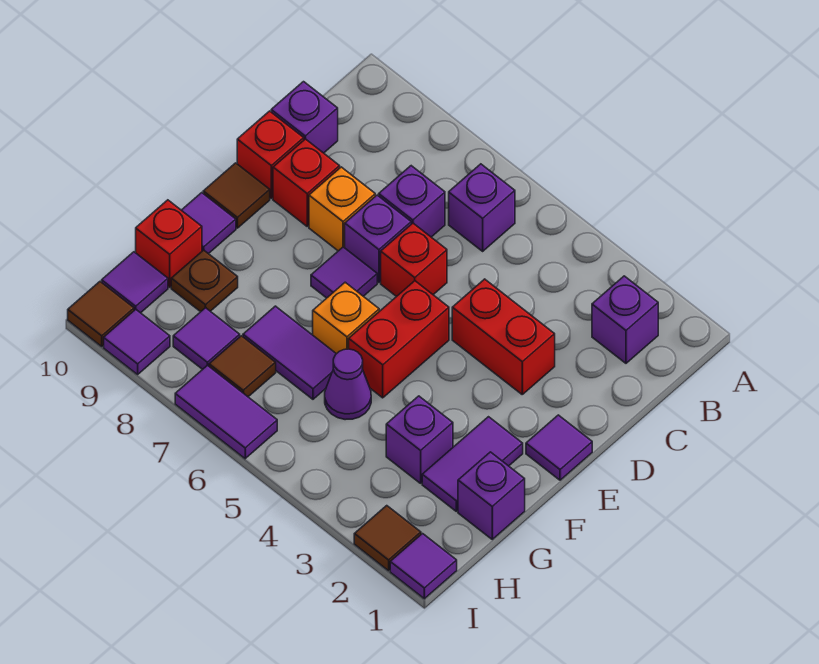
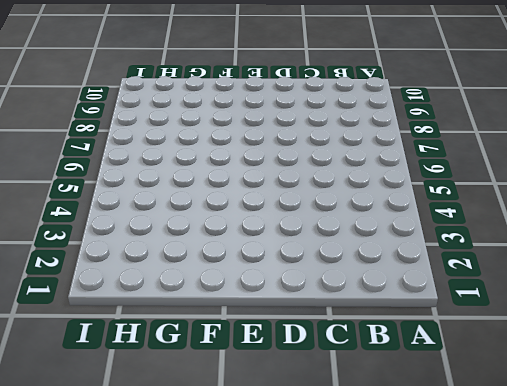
none -> purple brick B2 level 1
none -> purple brick B6 level 1
none -> purple brick C7 level 1
none -> purple brick C10 level 1

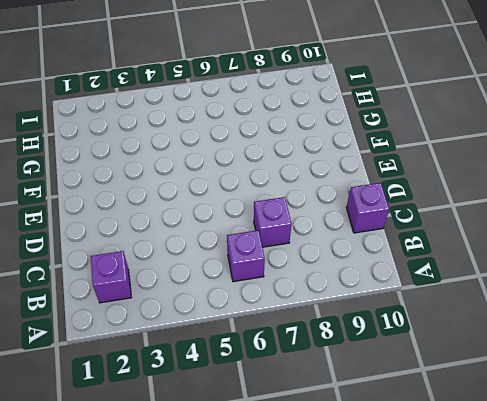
none -> red brick D3:D4 level 1
none -> red brick D6 level 1
none -> purple brick D7 level 1
none -> orange brick D8 level 1

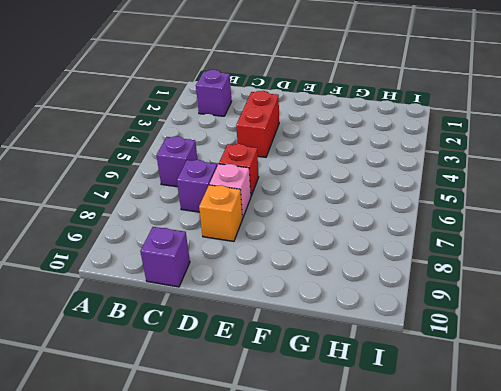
pink brick D7 level 1 -> purple brick D7 level 1
none -> red brick D9 level 1
none -> red brick D10 level 1
none -> purple tile E1 level 1
none -> red brick E5:F5 level 1

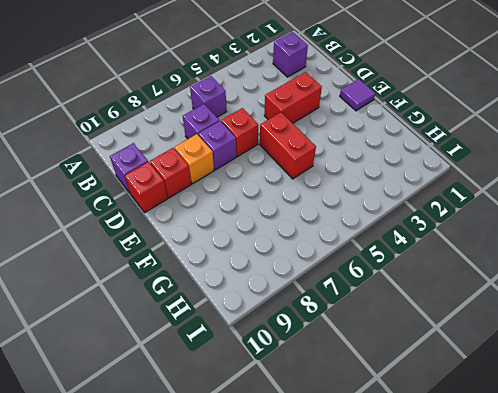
none -> purple tile E7 level 1
none -> brown tile E10 level 1
none -> purple tile F2:G2 level 1
none -> orange brick F6 level 1

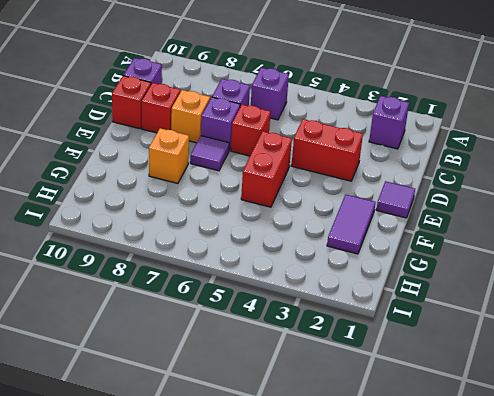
orange brick F8 level 1 -> orange brick F6 level 1
none -> brown tile E10 level 1
none -> purple tile F10 level 1
none -> purple brick G1 level 1
none -> purple brick G3 level 1

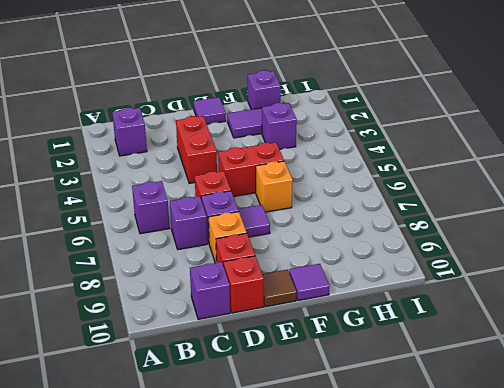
none -> purple cone G5 level 1
none -> purple tile G6:G7 level 1
none -> brown plate G9 level 1
none -> red brick G10 level 1

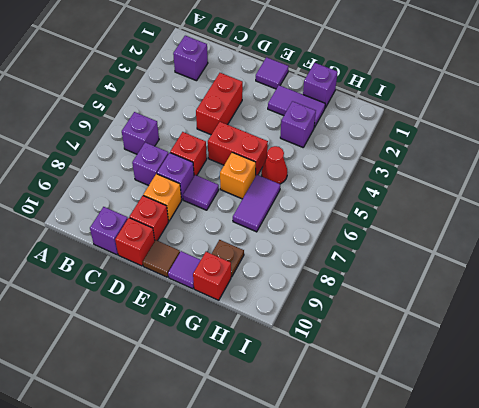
red cone G5 level 1 -> purple cone G5 level 1
none -> brown tile H7 level 1
none -> purple tile H8 level 1
none -> purple tile H10 level 1
none -> purple tile I1 level 1

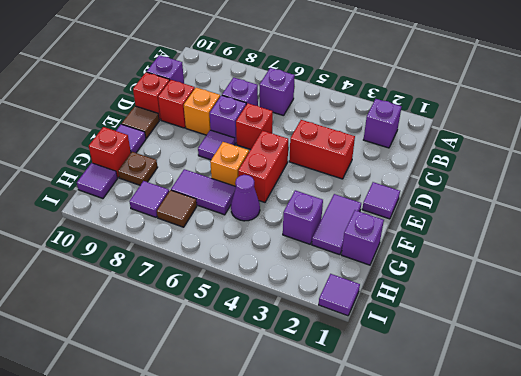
none -> brown tile I2 level 1
none -> purple tile I6:I7 level 1
none -> purple tile I9 level 1
none -> brown tile I10 level 1

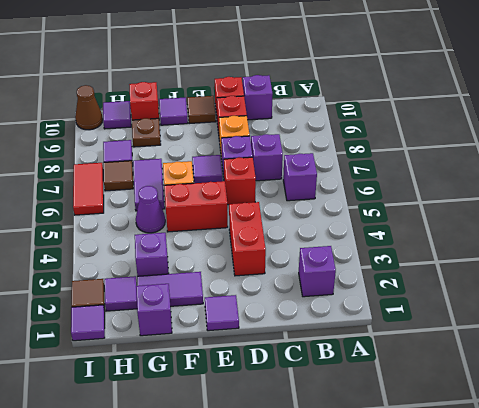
purple tile H2 level 1 -> purple tile I9 level 1
red tile I6:I7 level 1 -> purple tile I6:I7 level 1
brown cone I10 level 1 -> brown tile I10 level 1

